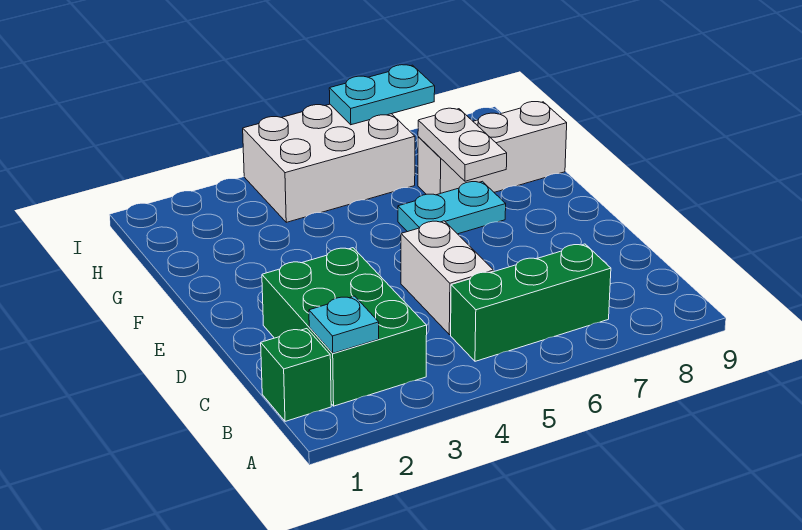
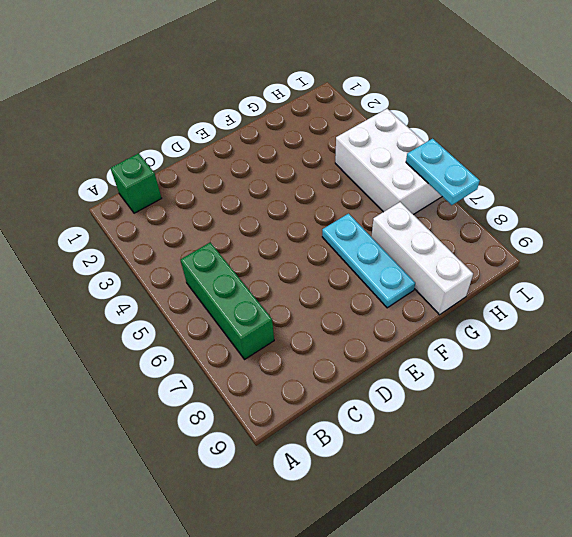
cyan plate F6:F8 level 1 -> cyan plate F6:F7 level 1
none -> green brick B2:D3 level 1
none -> white brick C5:D5 level 1

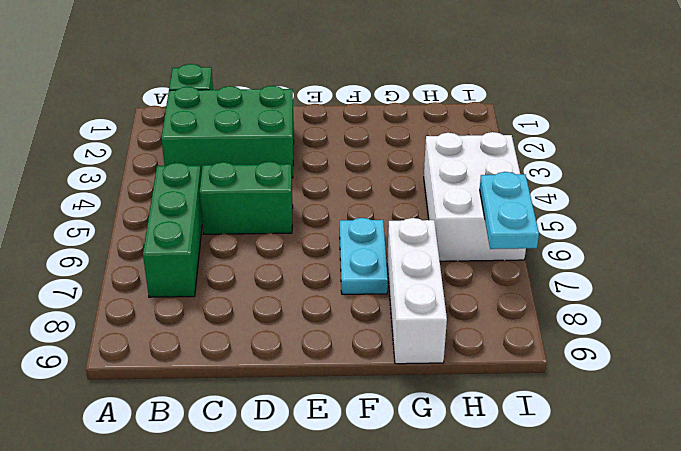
green brick C5:D5 level 1 -> white brick C5:D5 level 1
none -> cyan plate B2 level 2
none -> white plate F7:G7 level 2

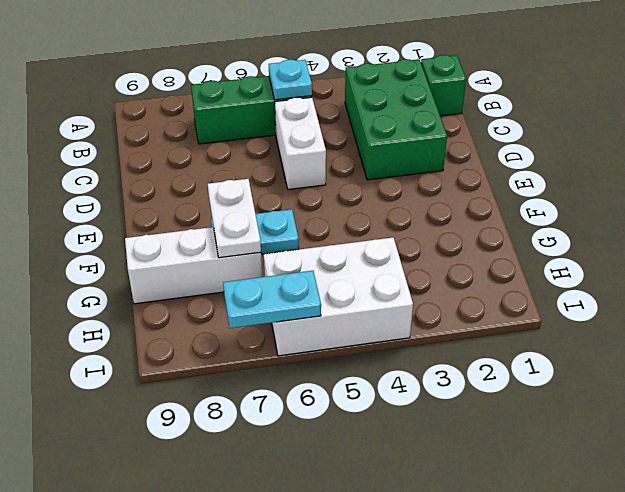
cyan plate B5 level 2 -> cyan plate B2 level 2

